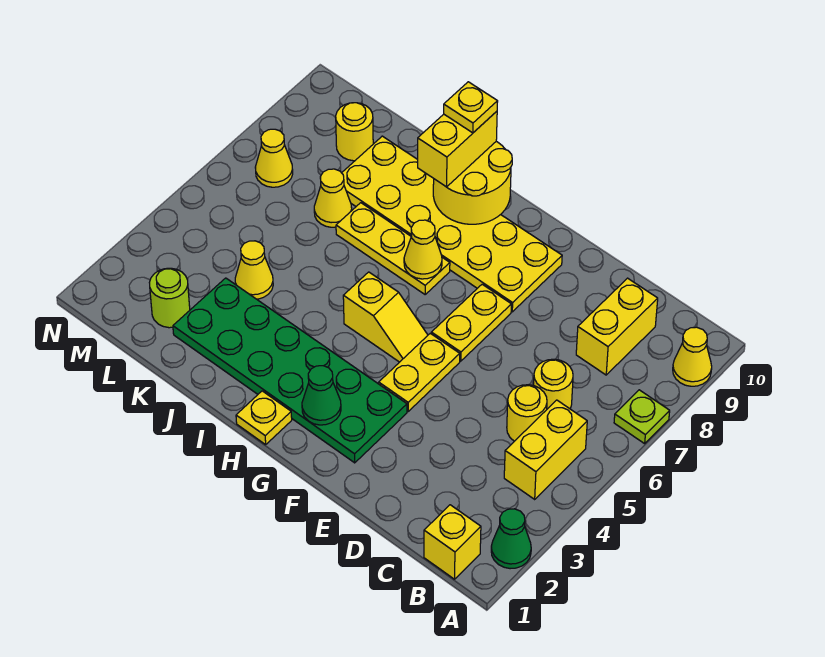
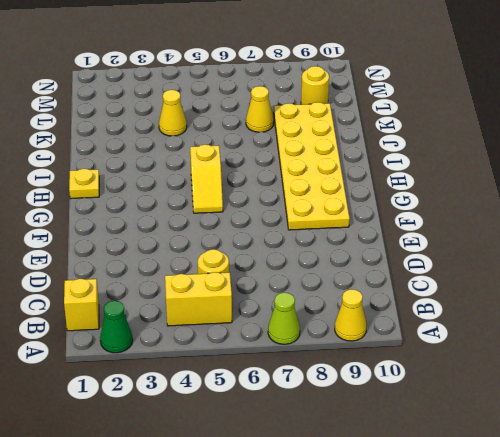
lime cone A7 level 1 -> lime plate A7 level 1
none -> yellow round brick C6 level 1
none -> yellow brick C8:C9 level 1
none -> green plate F2:K3 level 1

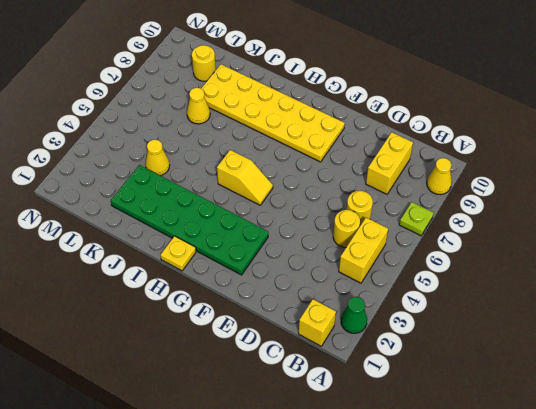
none -> yellow plate F4:F5 level 1
none -> yellow plate F6:F7 level 1
none -> yellow plate H7:J7 level 1

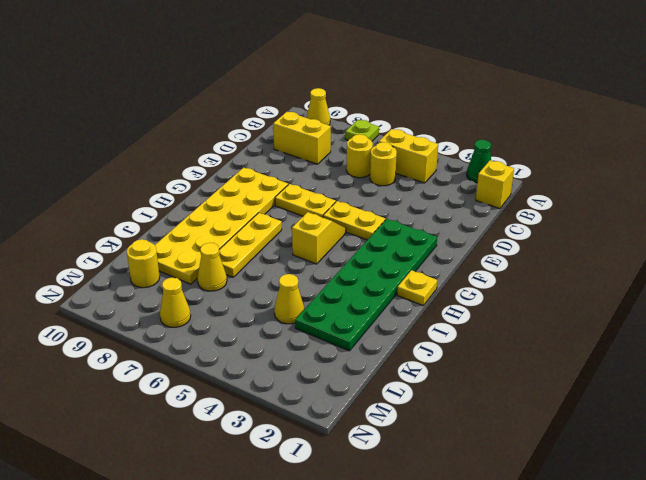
none -> lime round brick L2 level 1
none -> green cone G2 level 2
none -> yellow cone H7 level 2

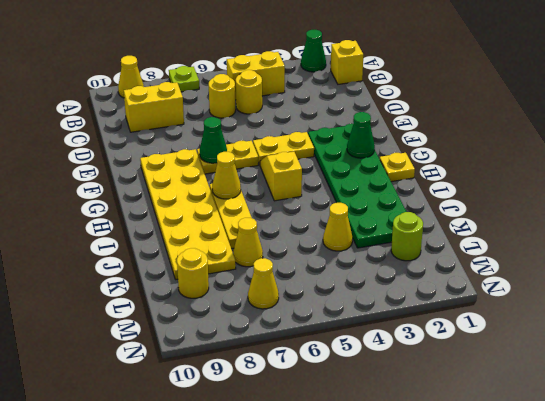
green cone F7 level 2 -> none
none -> yellow round brick H9:I10 level 2
none -> yellow brick I9:I10 level 3
none -> yellow plate I10 level 4

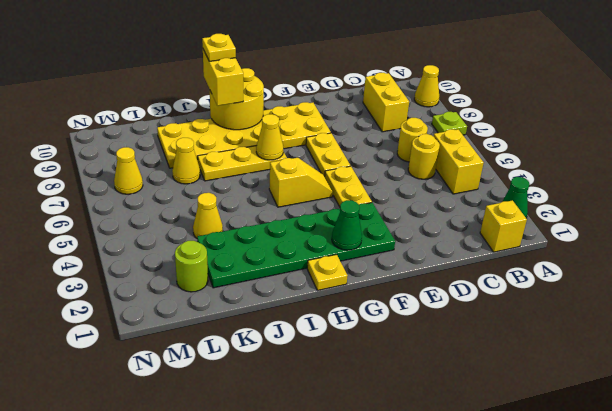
none -> yellow round brick L9 level 1

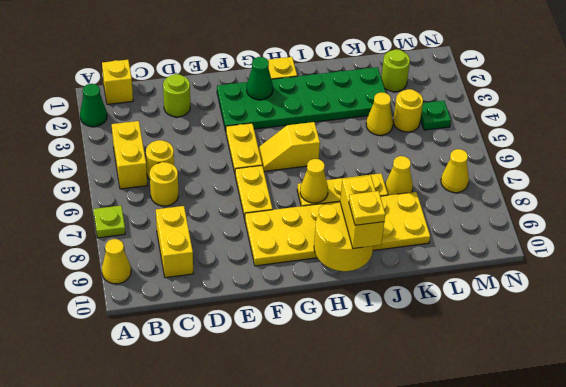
lime round brick D2 level 1 -> none
yellow round brick L4 level 1 -> yellow round brick L9 level 1
green plate M4 level 1 -> none

